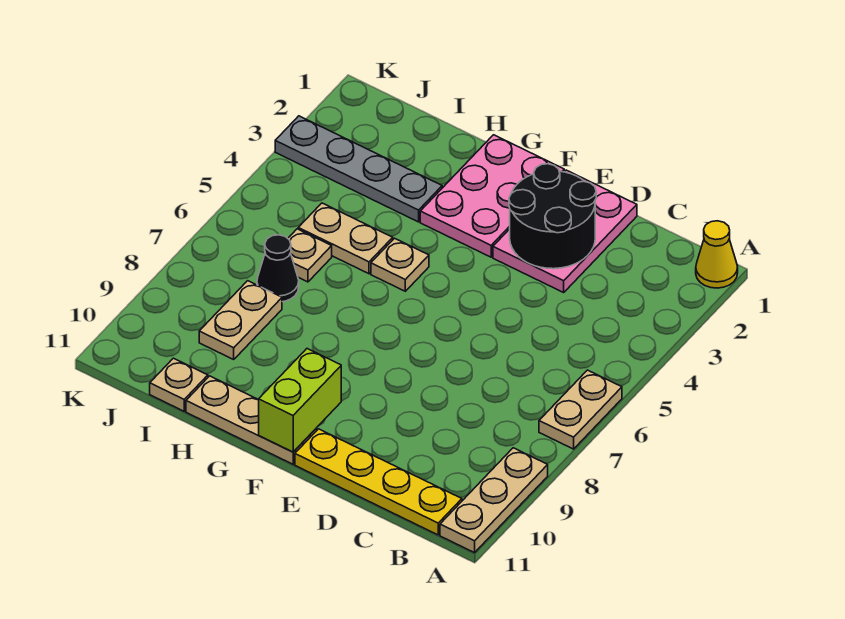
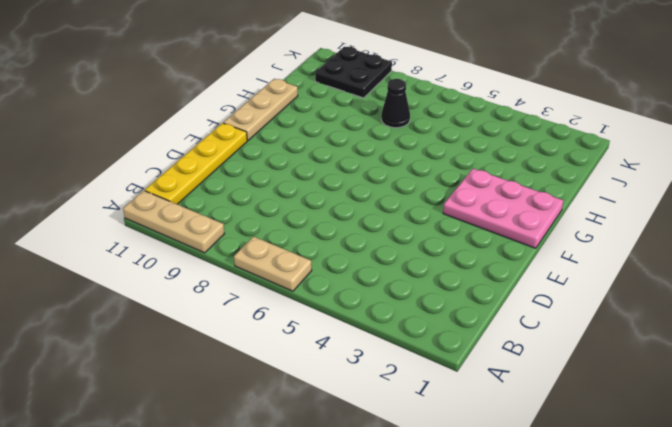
black plate J9:K10 level 1 -> none
none -> yellow cone A1 level 1
none -> pink plate D1:E3 level 1
none -> tan plate G5 level 1

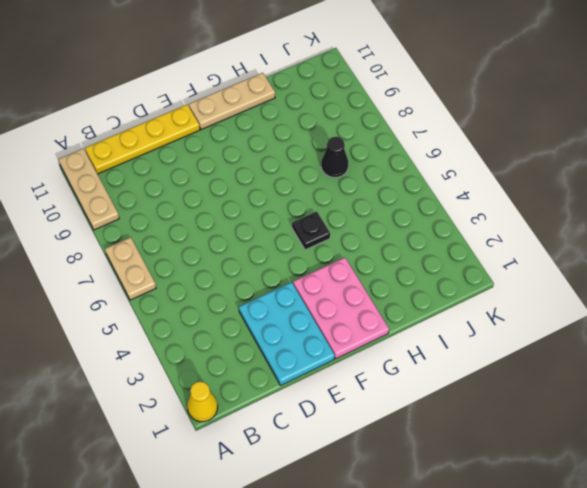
cyan plate D1:E3 level 1 -> pink plate D1:E3 level 1
black plate G5 level 1 -> tan plate G5 level 1
none -> grey plate H3:K3 level 1
none -> tan plate H5:I5 level 1
none -> tan plate I6 level 1

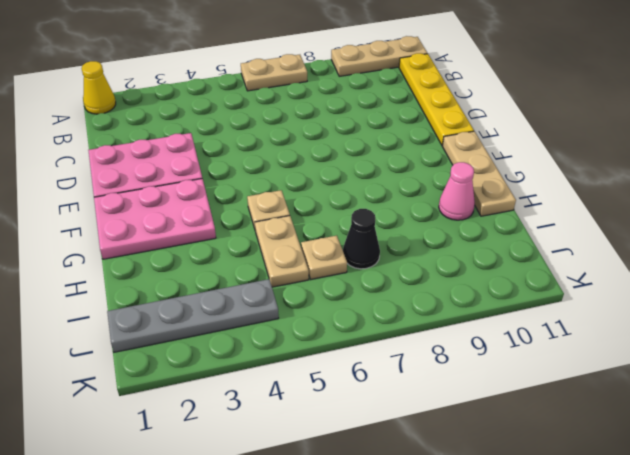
pink cone H10 level 1 -> none
grey plate J1:J4 level 1 -> grey plate H3:K3 level 1
none -> tan plate I8:I9 level 1
none -> tan plate I11 level 1
none -> black round brick D2:E3 level 2

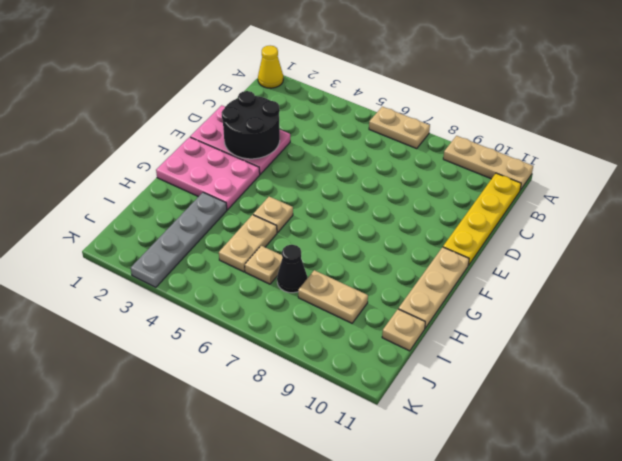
none -> lime brick F10:F11 level 2

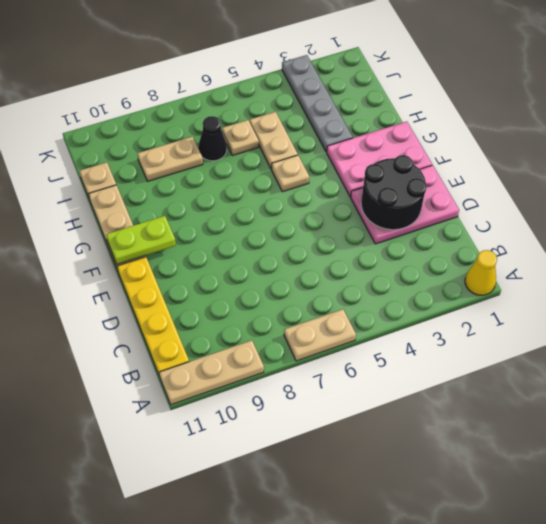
lime plate F10:F11 level 2 -> lime brick F10:F11 level 2

